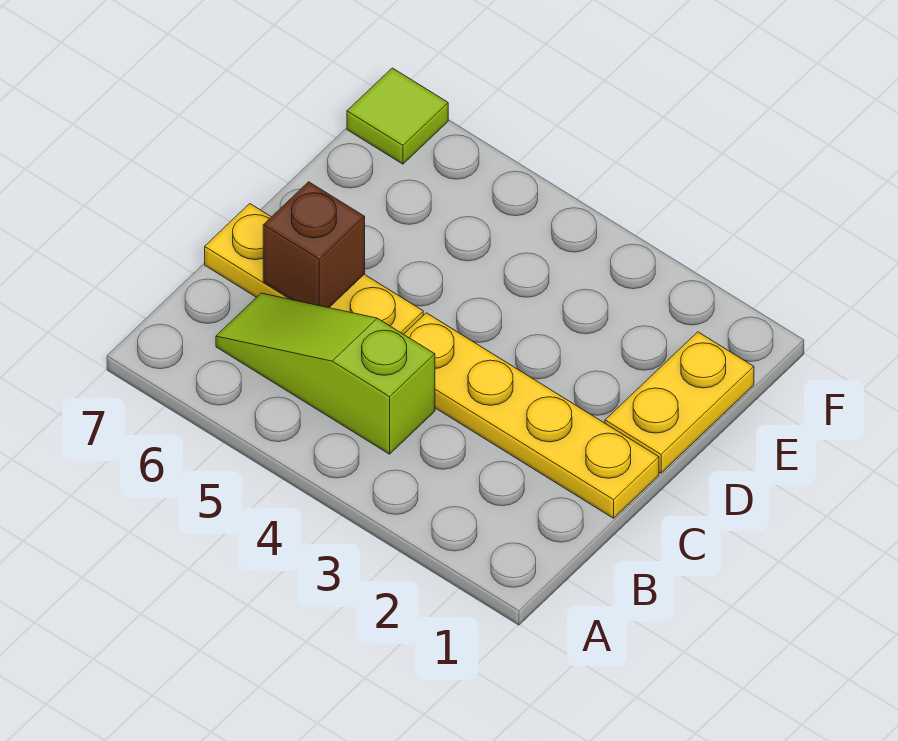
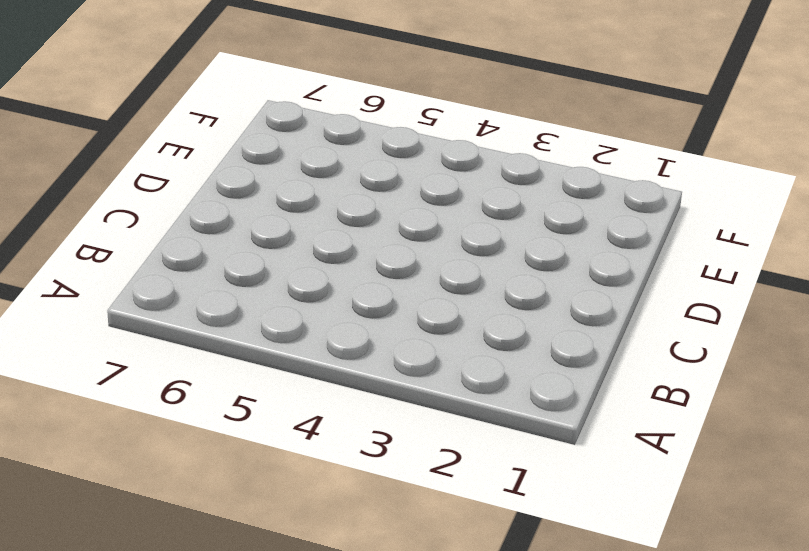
none -> lime slope B4:B6 level 1 top 4
none -> yellow plate C1:C4 level 1

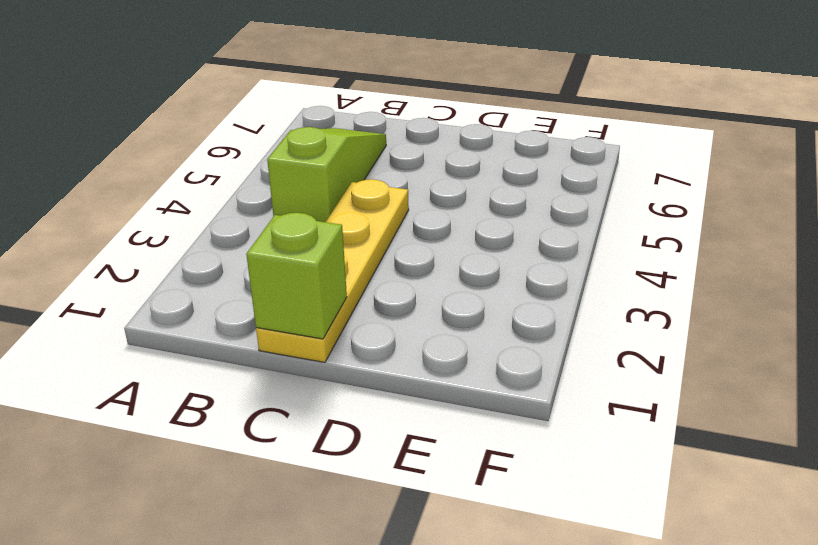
lime brick C1 level 2 -> none
none -> yellow plate C5:C7 level 1
none -> yellow plate D1:E1 level 1

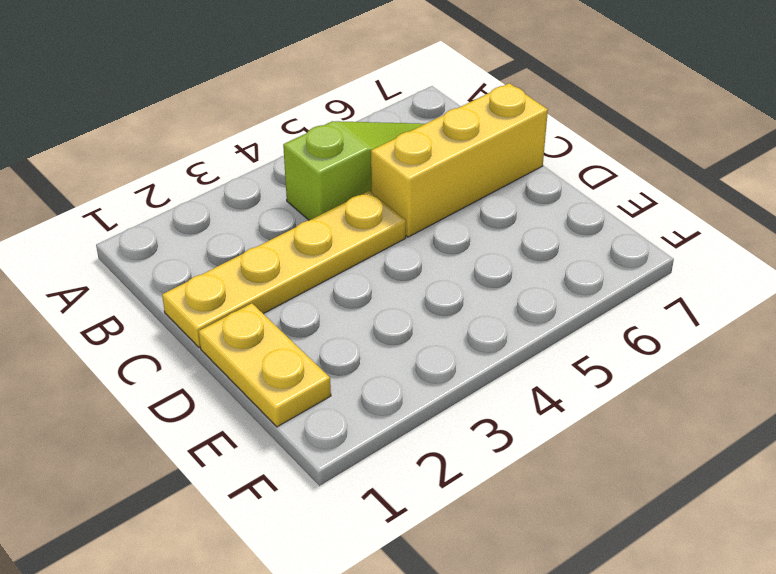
yellow brick C5:C7 level 1 -> yellow plate C5:C7 level 1
none -> lime tile F7 level 1
none -> brown brick C6 level 2

